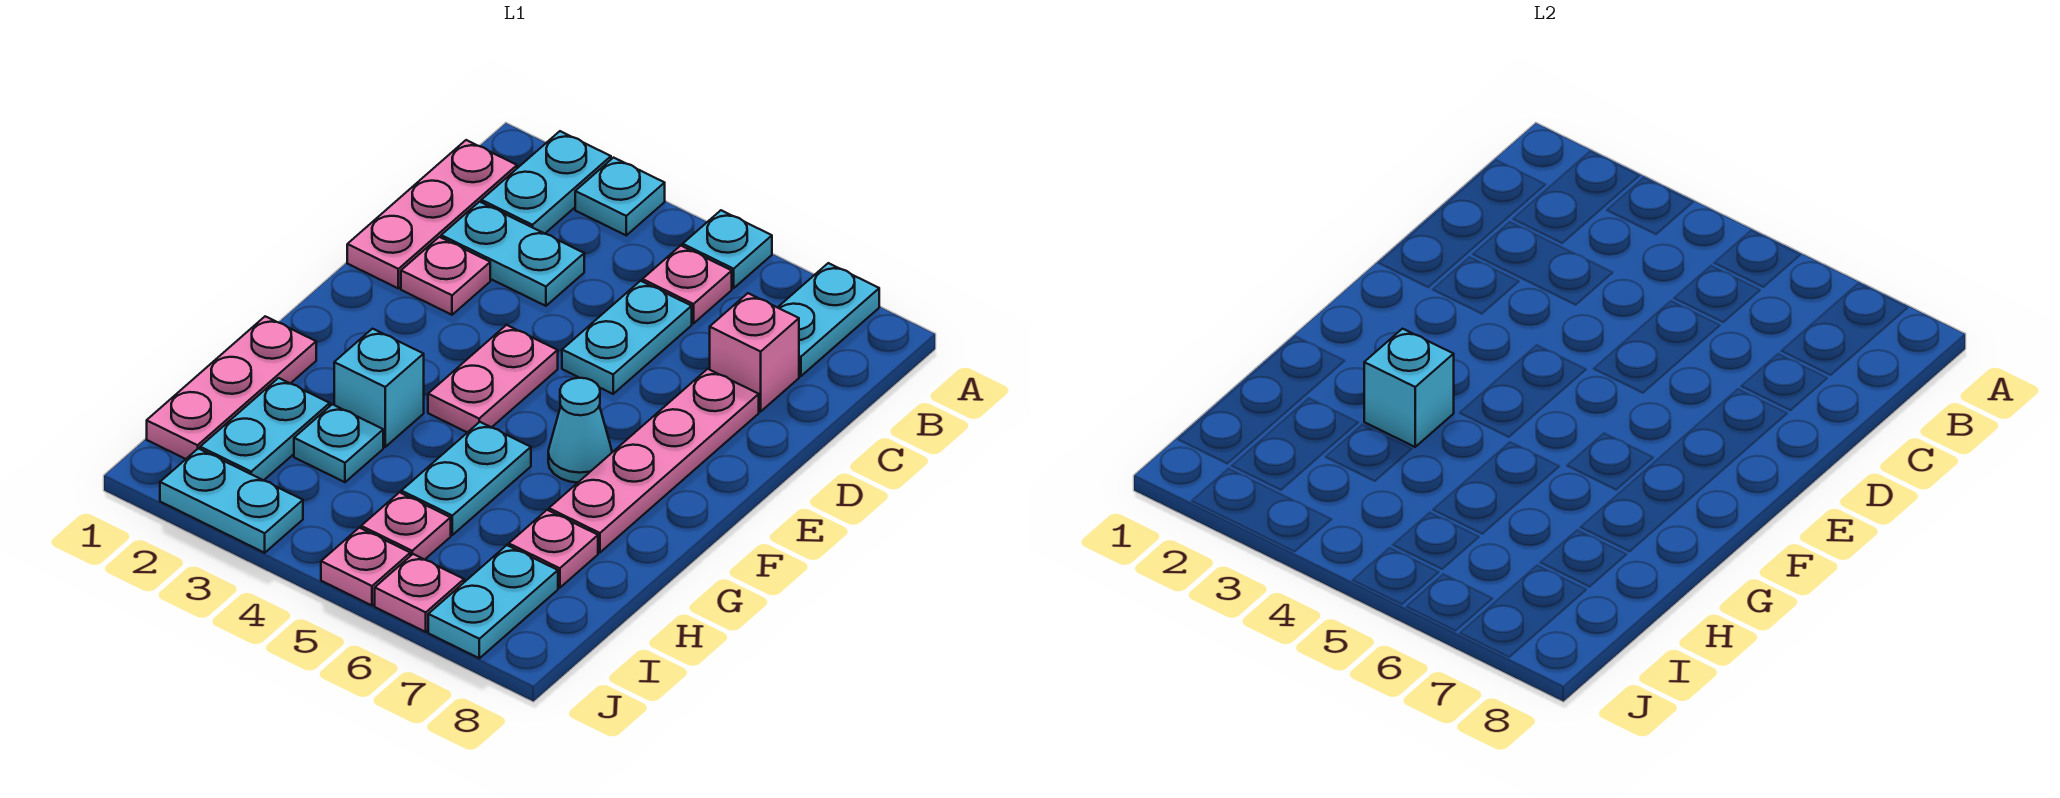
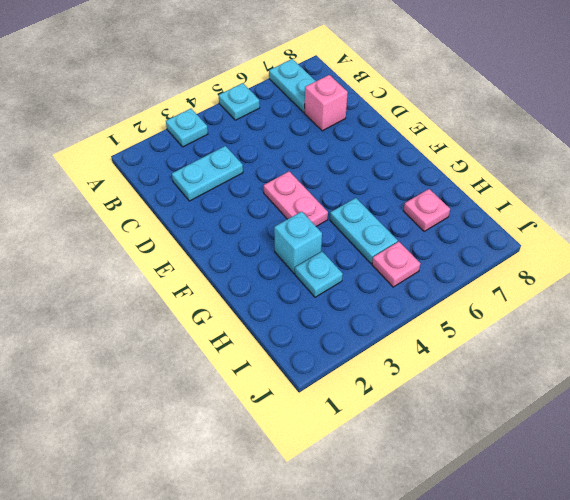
none -> cyan plate A2:B2 level 1
none -> pink plate B1:D1 level 1
none -> pink plate B5 level 1

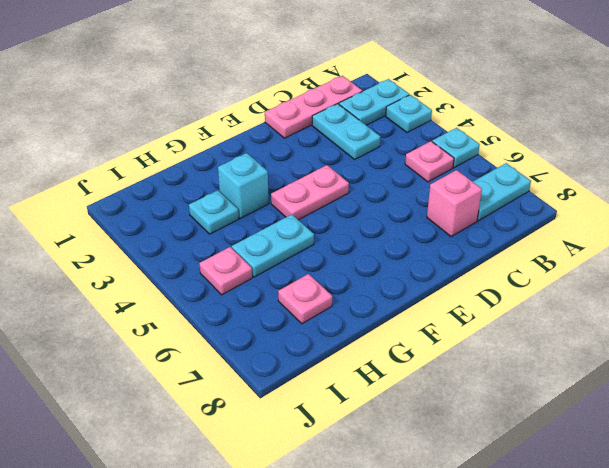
none -> cyan plate C5:D5 level 1
none -> pink plate D2 level 1
none -> pink plate D7:G7 level 1

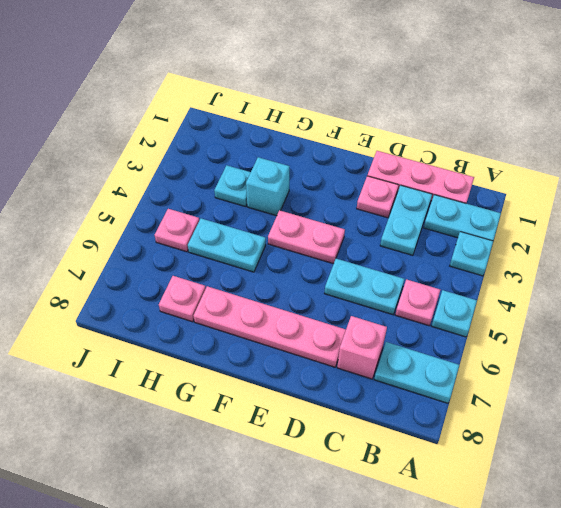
none -> cyan cone F6 level 1
none -> pink plate G1:I1 level 1
none -> cyan plate H2:I2 level 1

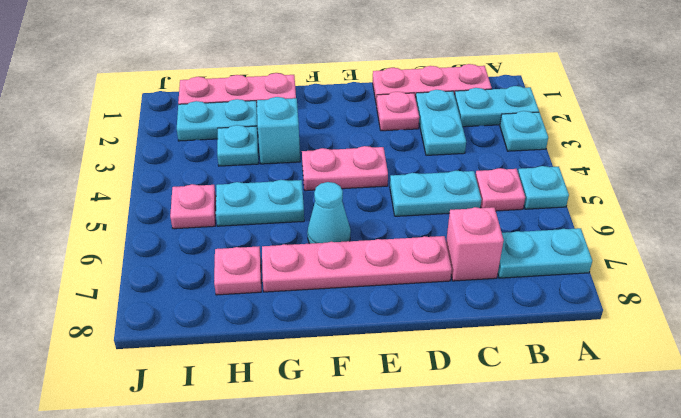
none -> cyan plate I7:J7 level 1
none -> cyan plate J2:J3 level 1
none -> pink plate J5 level 1

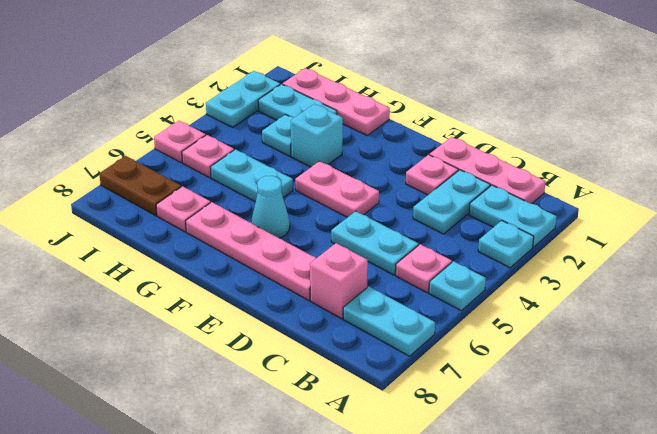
brown plate I7:J7 level 1 -> cyan plate I7:J7 level 1
none -> pink plate J6 level 1
none -> cyan brick G3 level 2

